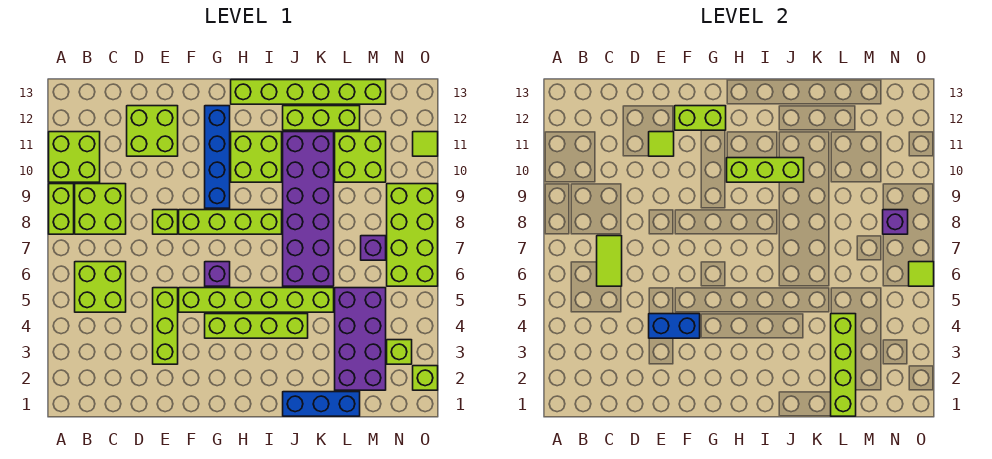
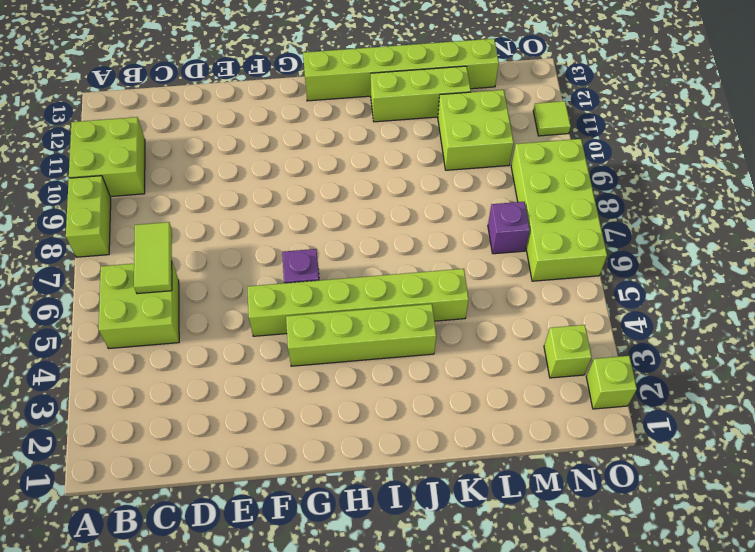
none -> lime brick B8:C9 level 1
none -> lime brick D11:E12 level 1
none -> lime brick E3:E5 level 1
none -> lime brick E8 level 1

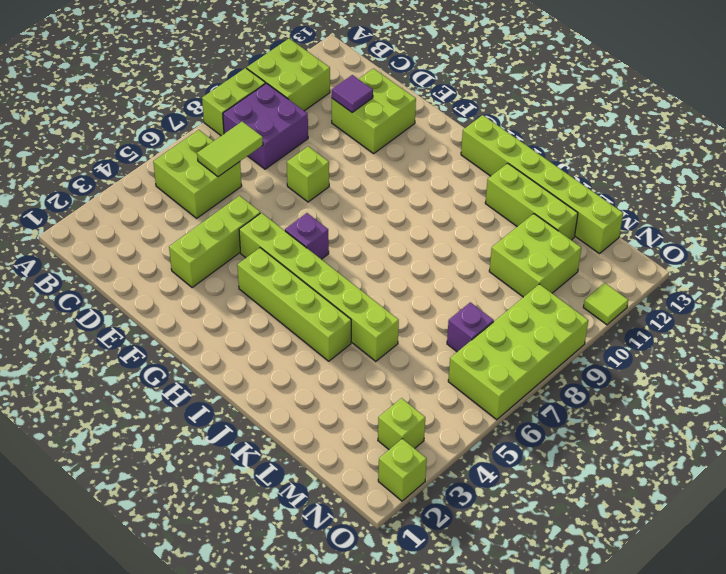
purple brick B8:C9 level 1 -> lime brick B8:C9 level 1
purple tile D11 level 2 -> none
none -> lime brick F8:I8 level 1
none -> blue brick G9:G12 level 1
none -> lime brick H10:I11 level 1
none -> blue brick J1:L1 level 1

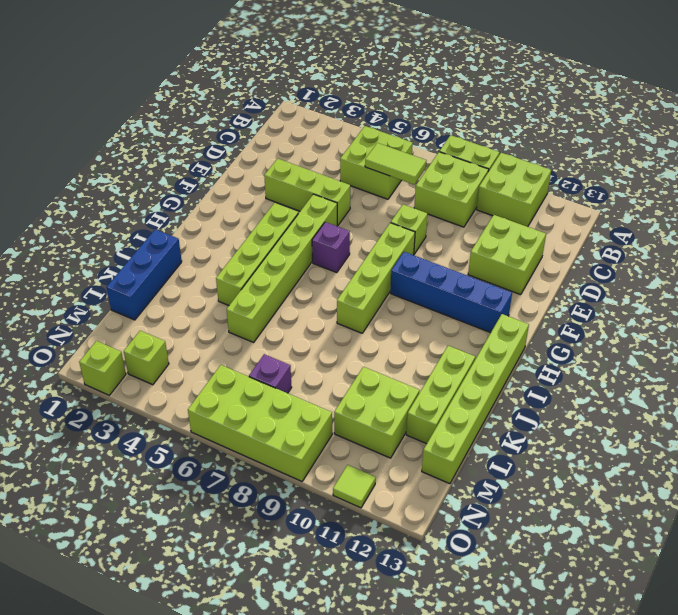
none -> lime brick H10:I11 level 1
none -> purple brick J6:K11 level 1
none -> purple brick L2:M5 level 1
none -> blue brick E4:F4 level 2

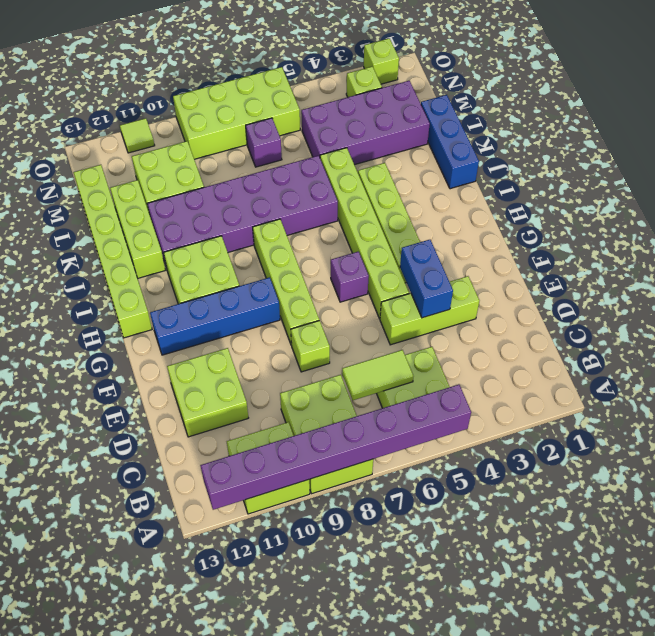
purple brick A5:A12 level 2 -> none
none -> lime tile E11 level 2
none -> lime brick F12:G12 level 2
none -> lime brick H10:J10 level 2
none -> lime brick L1:L4 level 2

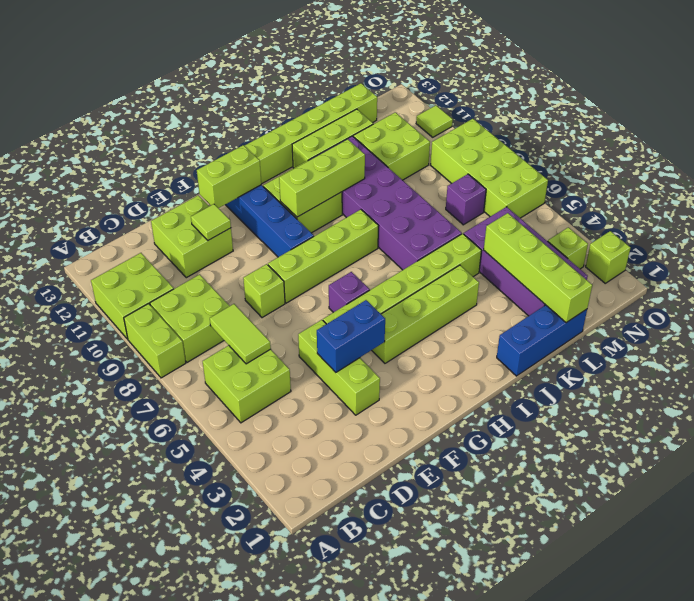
none -> purple brick N8 level 2
none -> lime tile O6 level 2

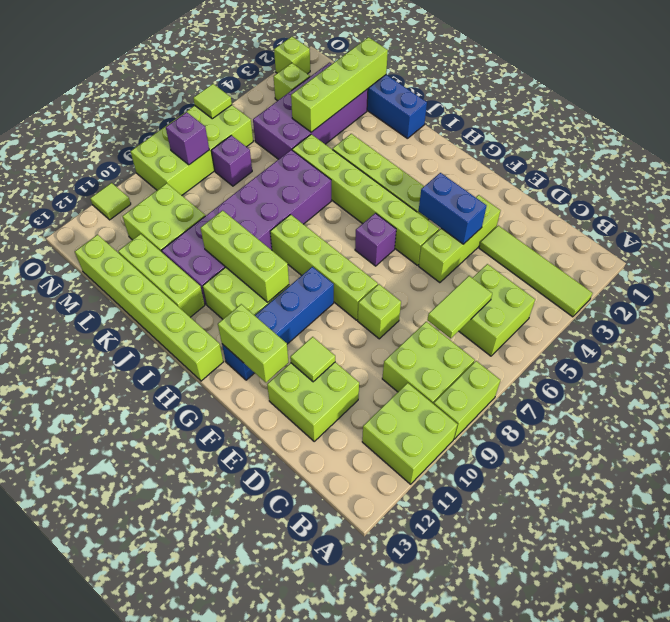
lime tile A3:D3 level 1 -> none

